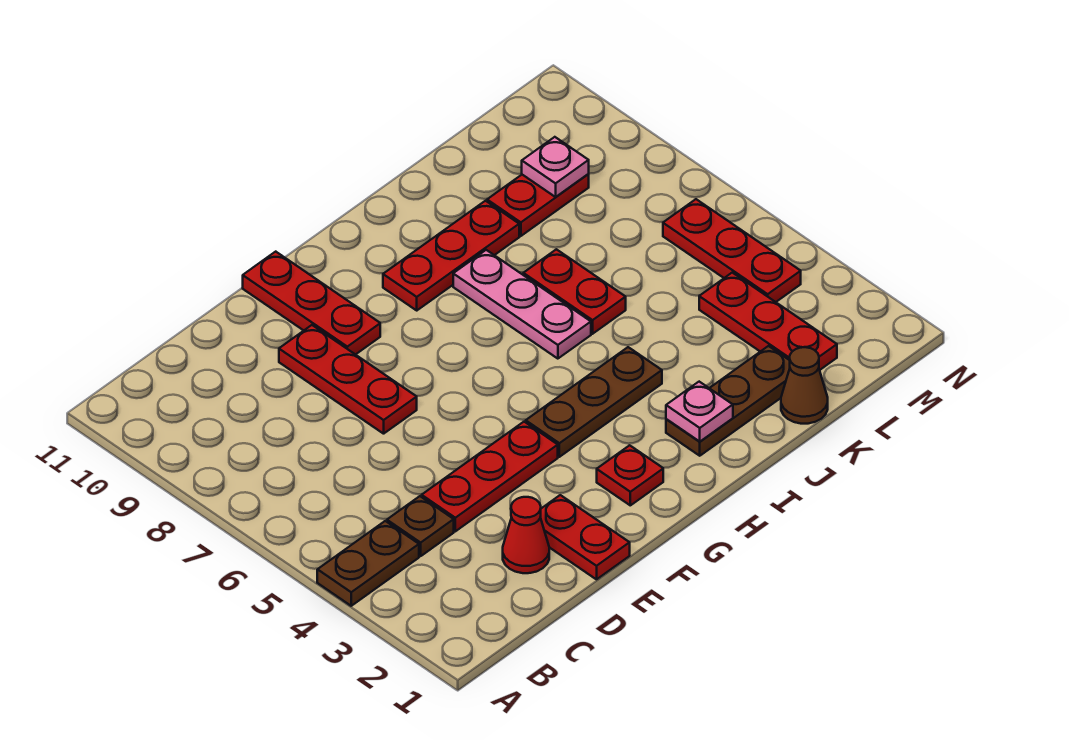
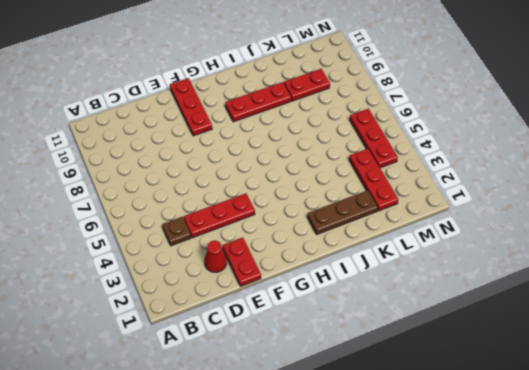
none -> brown plate A4:B4 level 1
none -> red plate E7:E9 level 1
none -> red plate G2 level 1

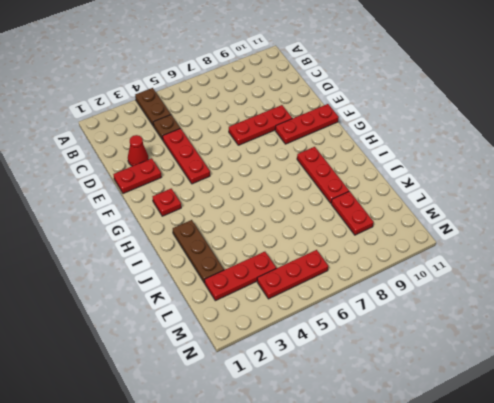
none -> brown plate G4:I4 level 1
none -> pink plate I6:I8 level 1
none -> red plate J6:J7 level 1

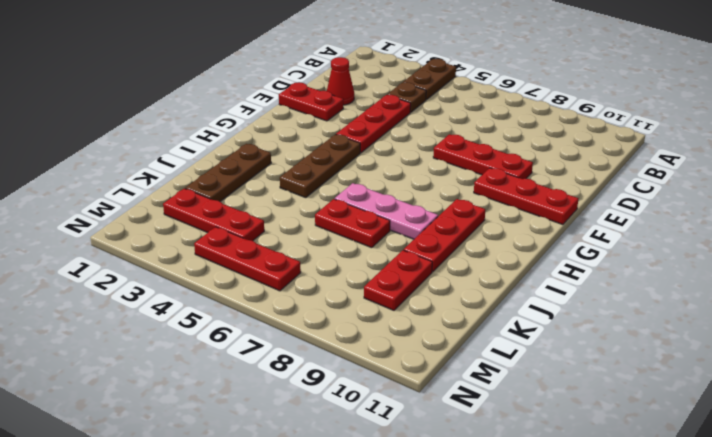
none -> red plate G2 level 1
none -> brown cone K1 level 1
none -> pink plate I2 level 2

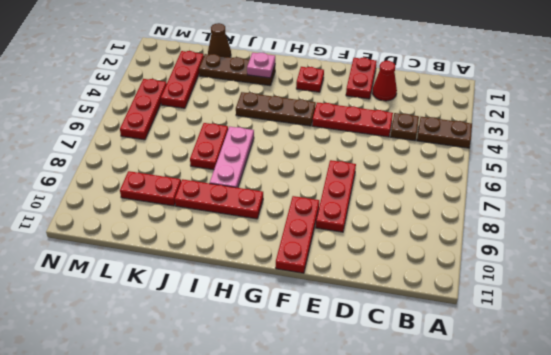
none -> pink plate L9 level 2

